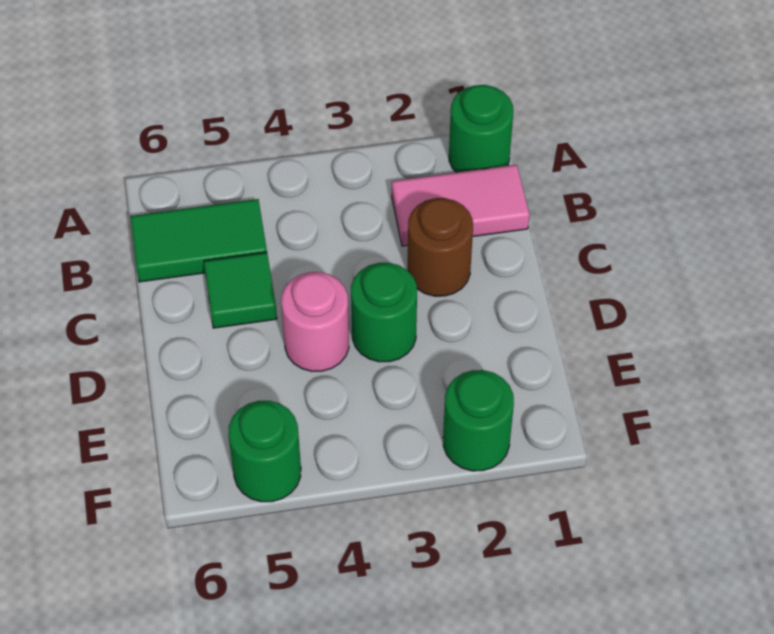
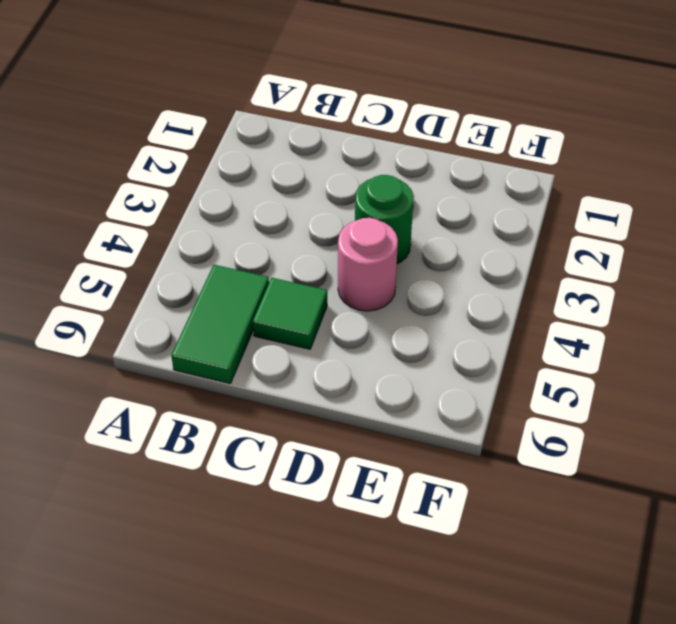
none -> green round brick A1 level 1
none -> pink tile B1:B2 level 1

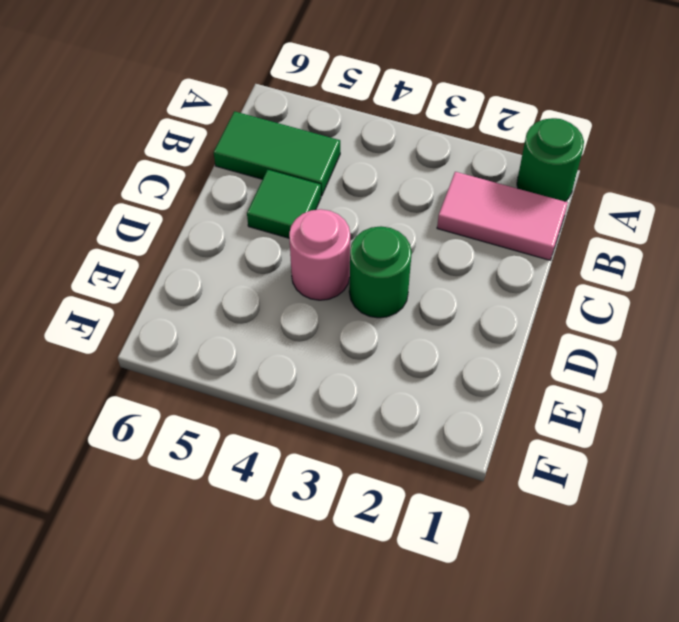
none -> brown round brick C2 level 1
none -> green round brick F2 level 1

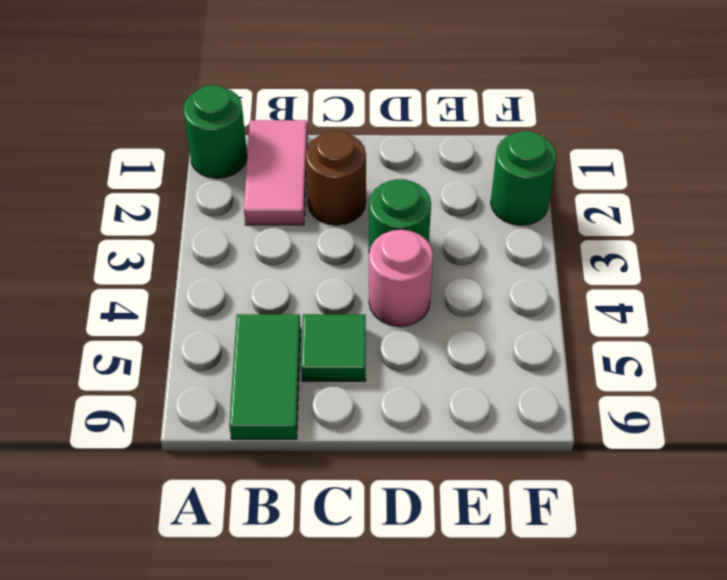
none -> green round brick F5 level 1

